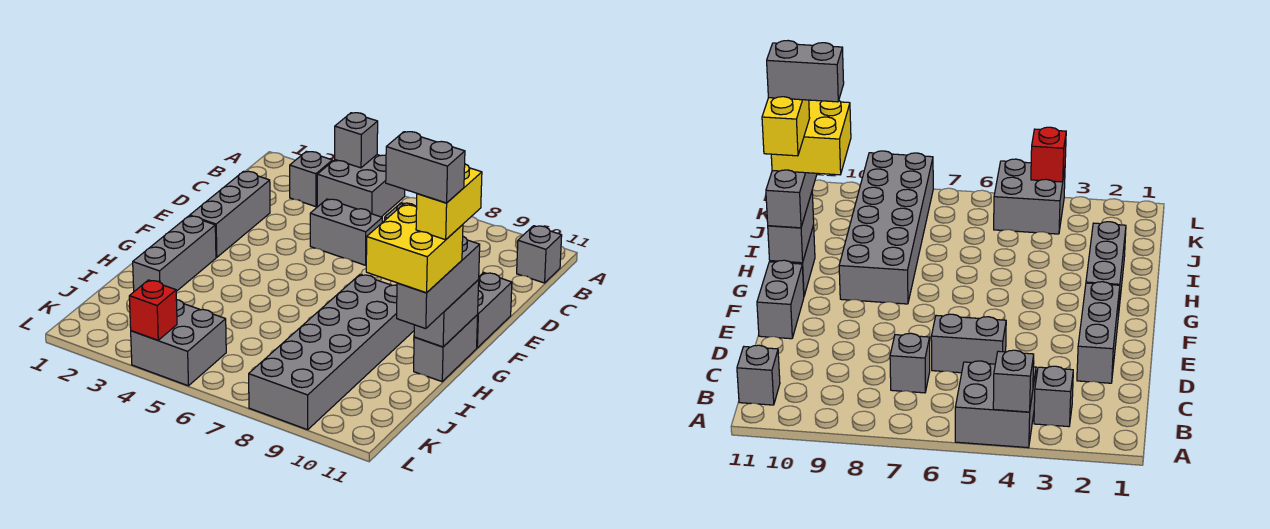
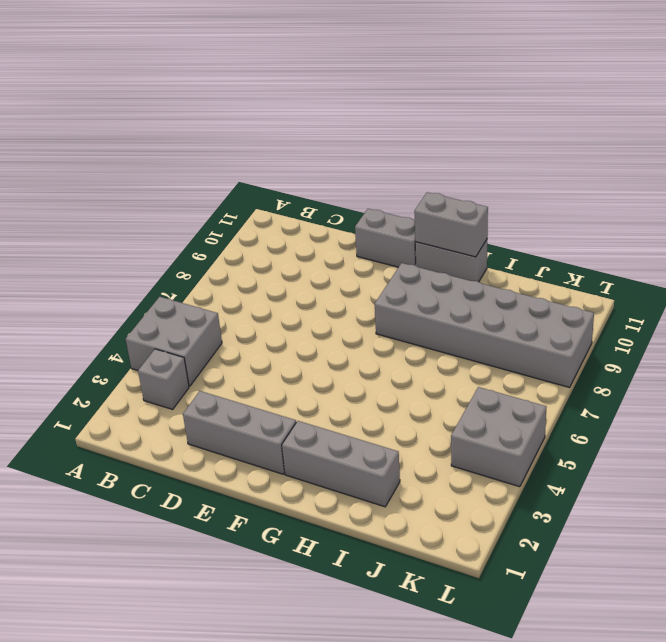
none -> grey brick B11 level 1
none -> grey brick C7 level 1
none -> grey brick D5:D6 level 1

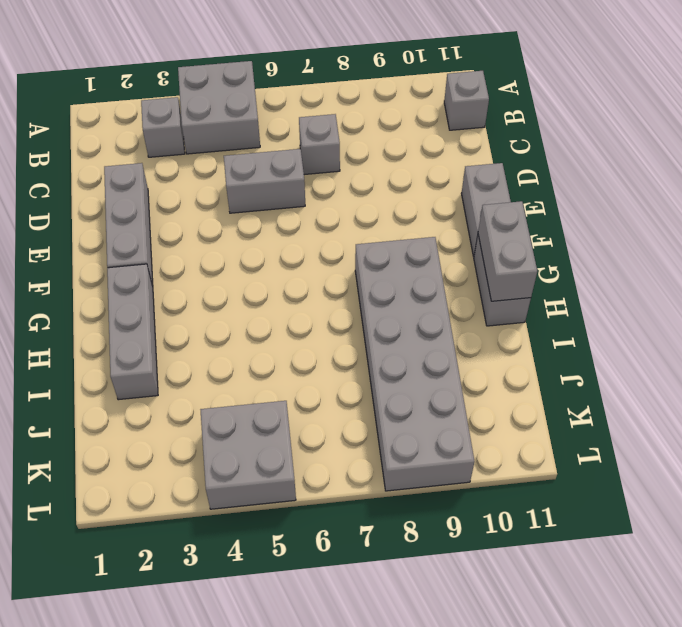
none -> grey brick A4 level 2
none -> red brick L4 level 2
none -> grey brick G11:I11 level 3

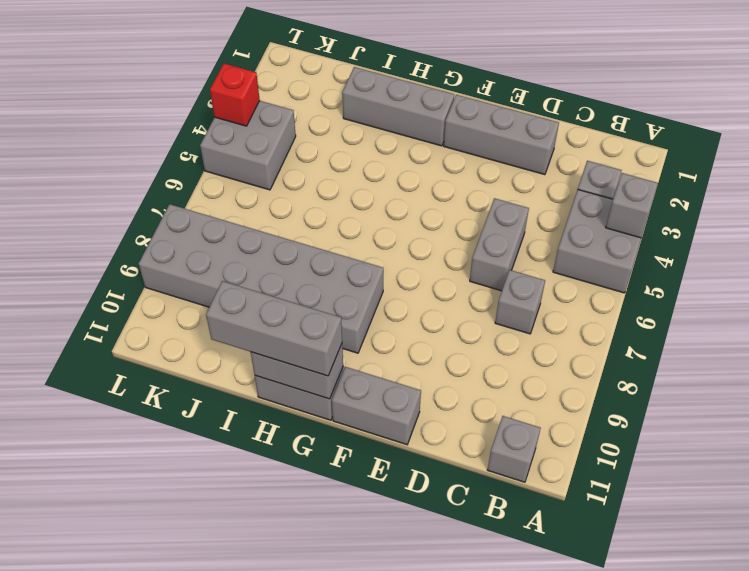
none -> yellow brick H10:I11 level 4
none -> yellow brick G11:H11 level 5
none -> grey brick H10:H11 level 6

